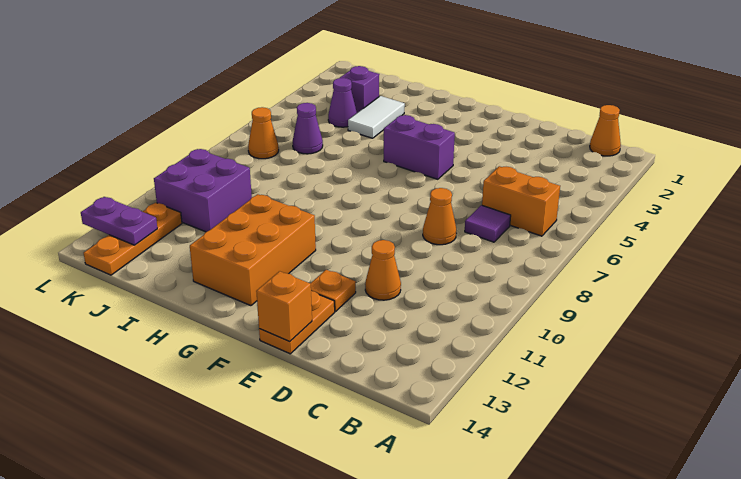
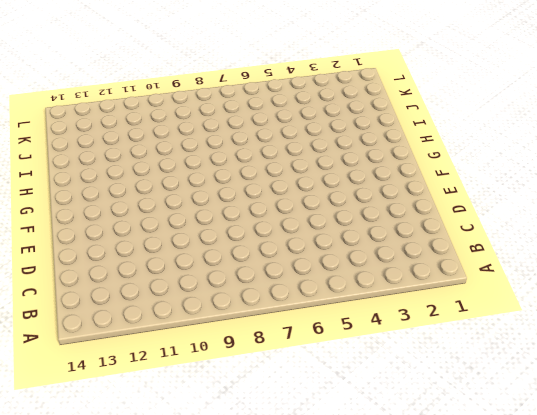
none -> orange cone B1 level 1
none -> orange brick B6:C6 level 1
none -> purple tile C7 level 1

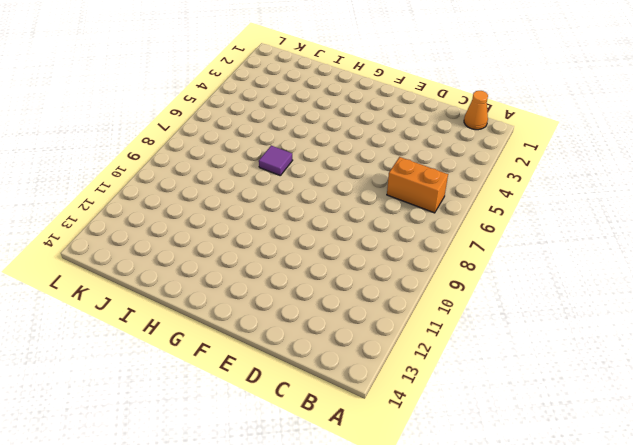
purple tile H7 level 1 -> purple tile C7 level 1
none -> orange cone D8 level 1
none -> orange cone D11 level 1
none -> orange plate E12 level 1

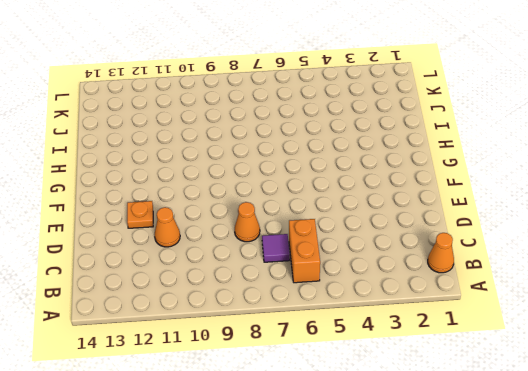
none -> orange plate E13:E14 level 1
none -> purple brick F5:G5 level 1
none -> orange brick G11:H13 level 1

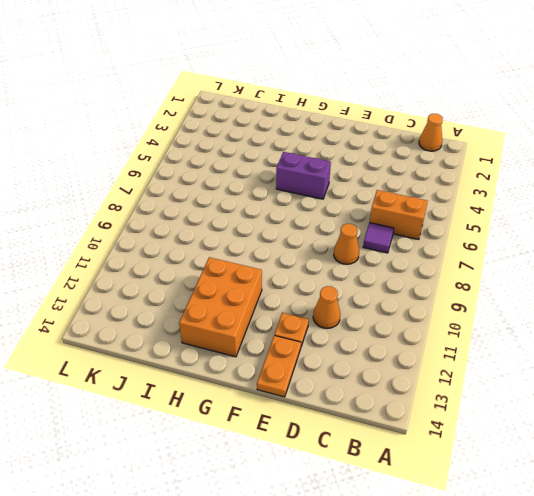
none -> white tile I3:I4 level 1
none -> purple brick J3 level 1
none -> purple cone J4 level 1

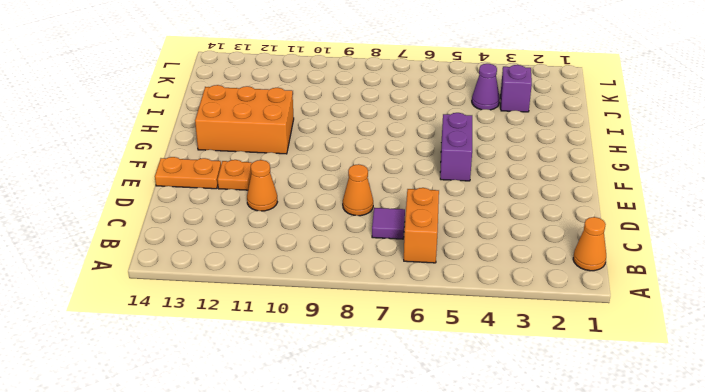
none -> white tile I3:I4 level 1
none -> purple cone J6 level 1
none -> purple brick J10:K11 level 1

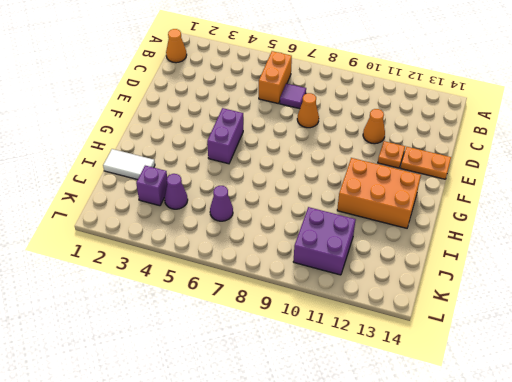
white tile I1:I2 level 1 -> white tile I3:I4 level 1
none -> orange cone K7 level 1
none -> orange plate K12:K14 level 1
none -> orange brick E14 level 2

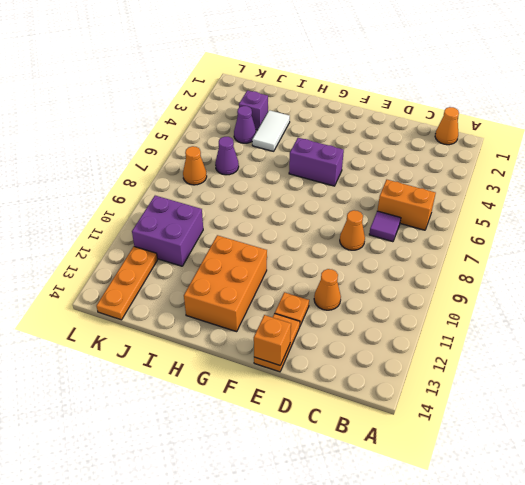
none -> purple plate K13:L13 level 2

